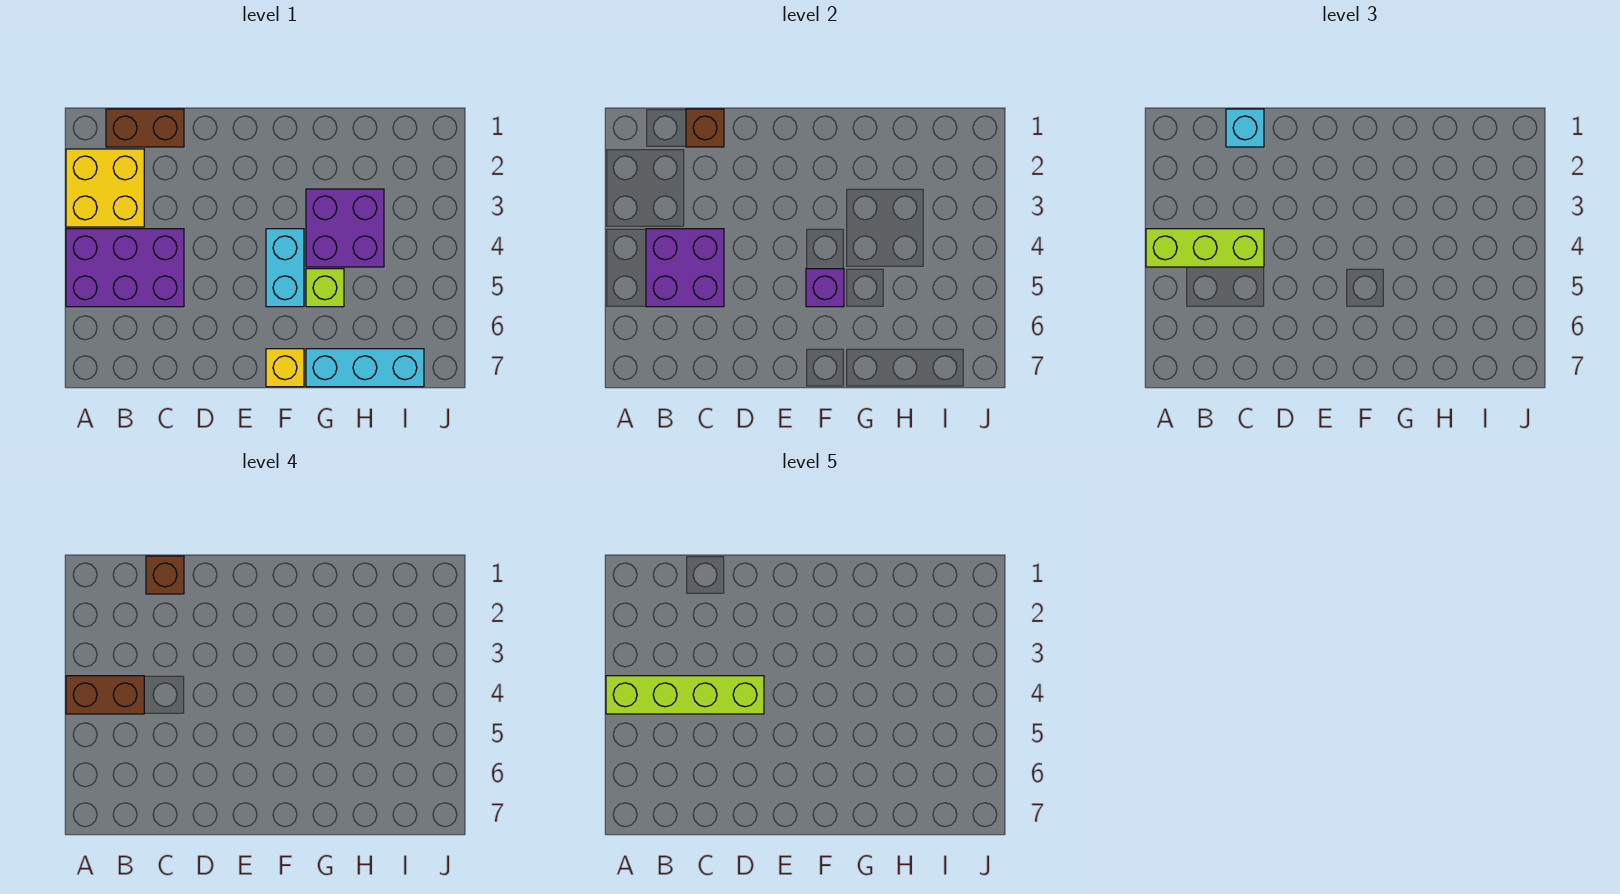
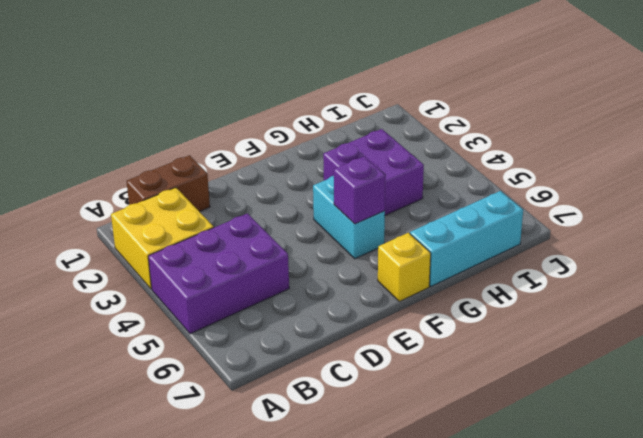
none -> lime brick G5 level 1
none -> purple brick B4:C5 level 2
none -> brown brick C1 level 2

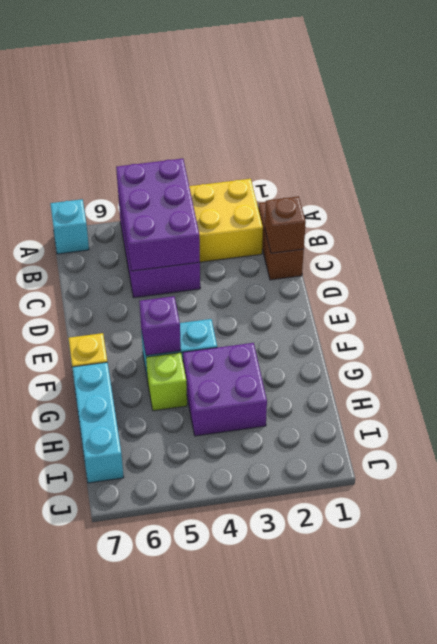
purple brick A4:C5 level 2 -> purple brick B4:C5 level 2
cyan brick A7 level 1 -> cyan brick C1 level 3
none -> lime brick A4:C4 level 3
none -> brown brick A4:B4 level 4
none -> brown brick C1 level 4

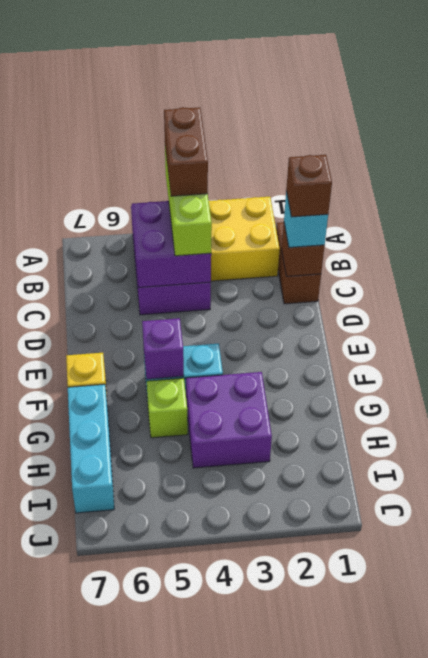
none -> lime brick A4:D4 level 5

